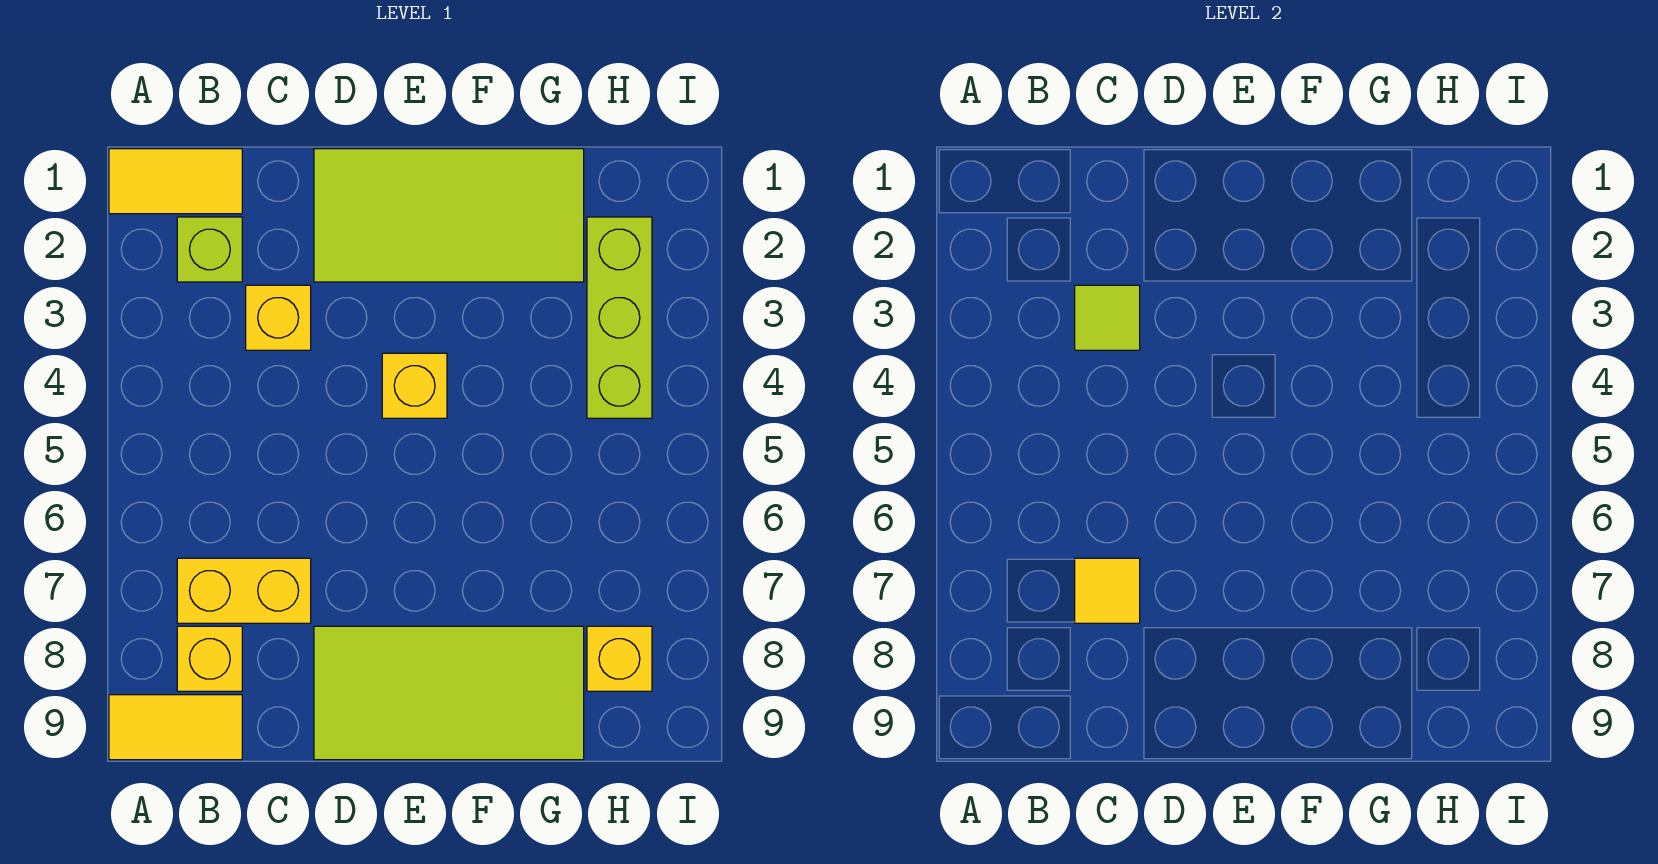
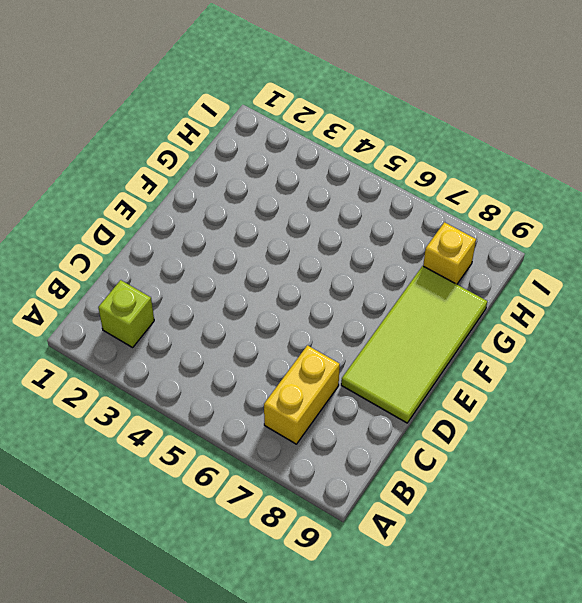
none -> yellow tile A1:B1 level 1
none -> yellow tile A9:B9 level 1
none -> yellow brick B8 level 1

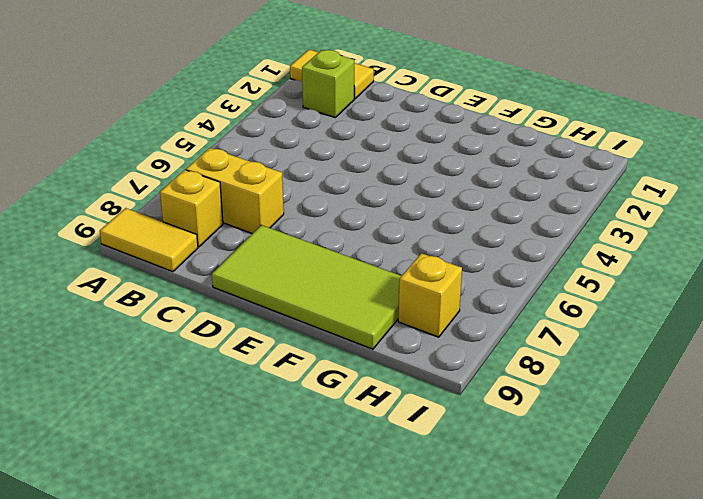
none -> yellow brick C3 level 1
none -> lime tile D1:G2 level 1
none -> yellow brick E4 level 1

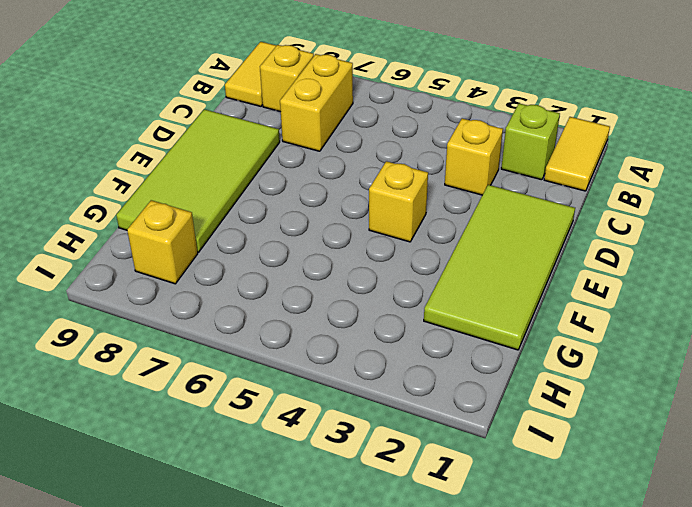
none -> lime brick H2:H4 level 1
none -> lime tile C3 level 2
none -> yellow tile C7 level 2

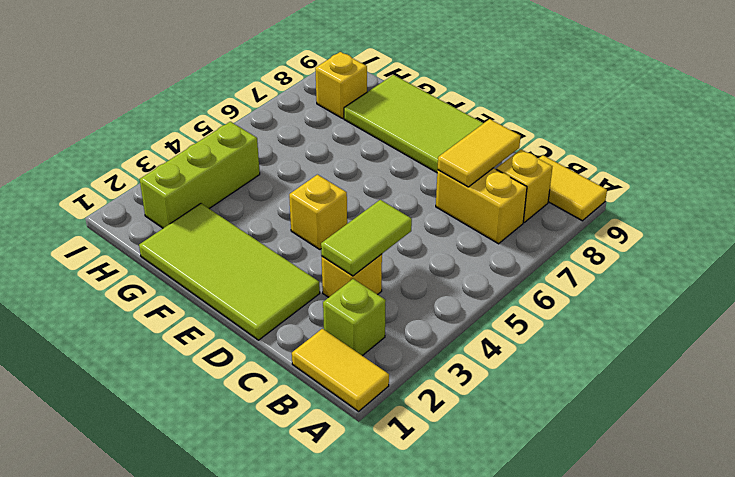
lime tile C3:C4 level 2 -> lime tile C3 level 2
yellow tile C7:C8 level 2 -> yellow tile C7 level 2

